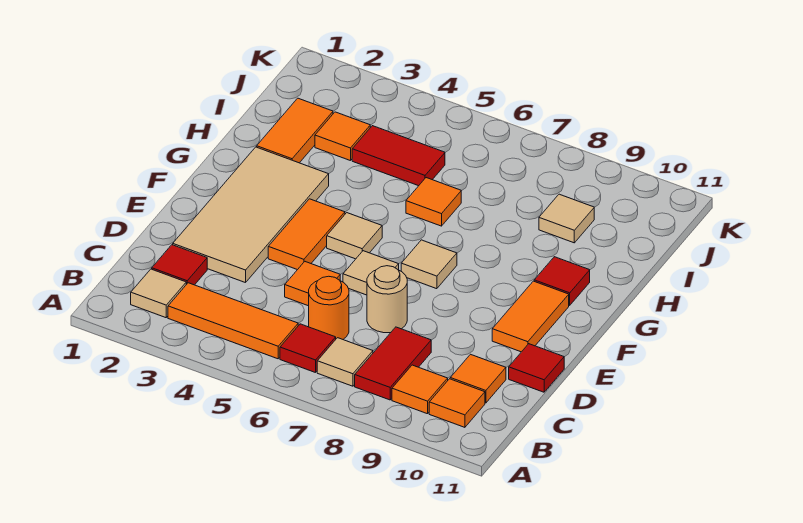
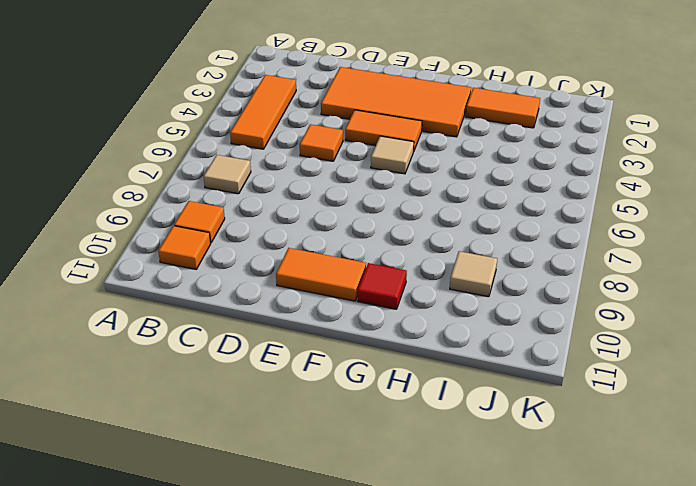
orange tile D2:G3 level 1 -> tan tile D2:G3 level 1
none -> tan tile B2 level 1
none -> red tile B6 level 1
none -> red tile B8:C8 level 1

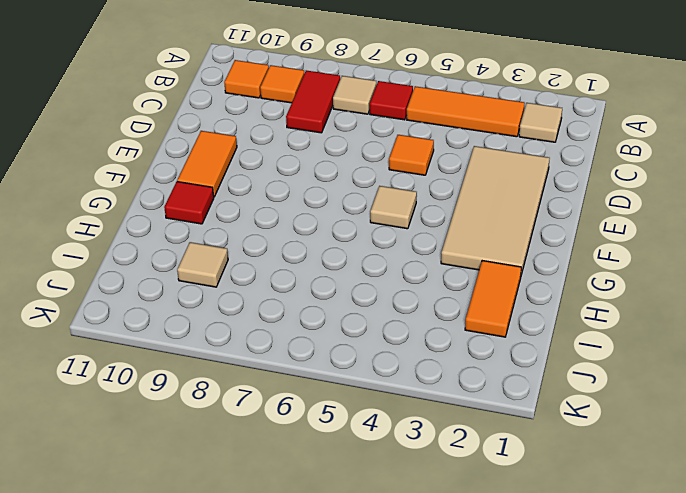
none -> red tile C2 level 1
none -> orange round brick C6 level 1
none -> orange tile C10 level 1

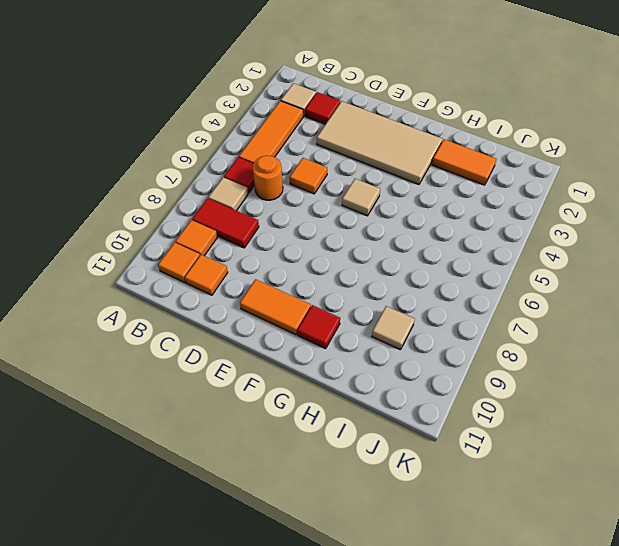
none -> tan round brick D7 level 1
none -> red tile D11 level 1
none -> orange tile E4:F4 level 1

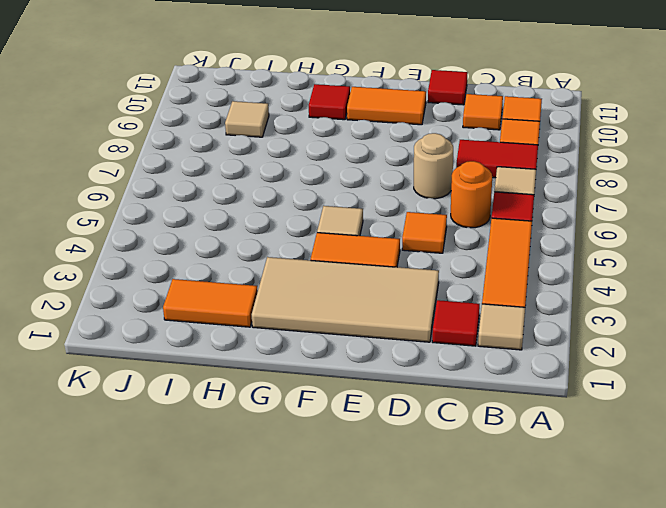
none -> tan tile E6 level 1
none -> tan tile F7 level 1
none -> orange tile H6 level 1

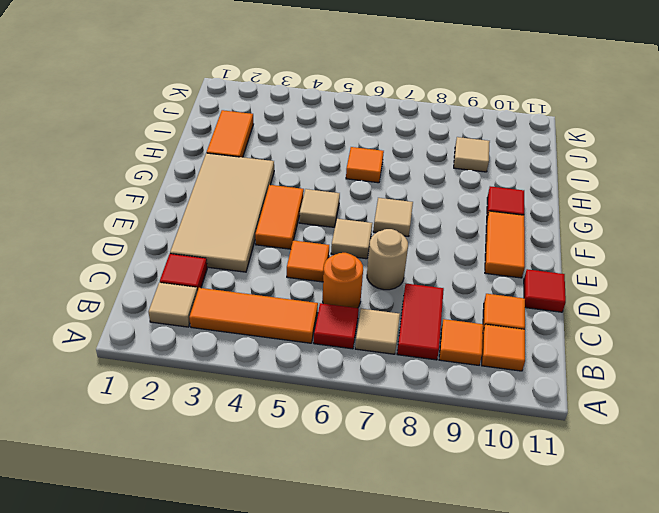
none -> orange tile I3 level 1
none -> red tile I4:I5 level 1

